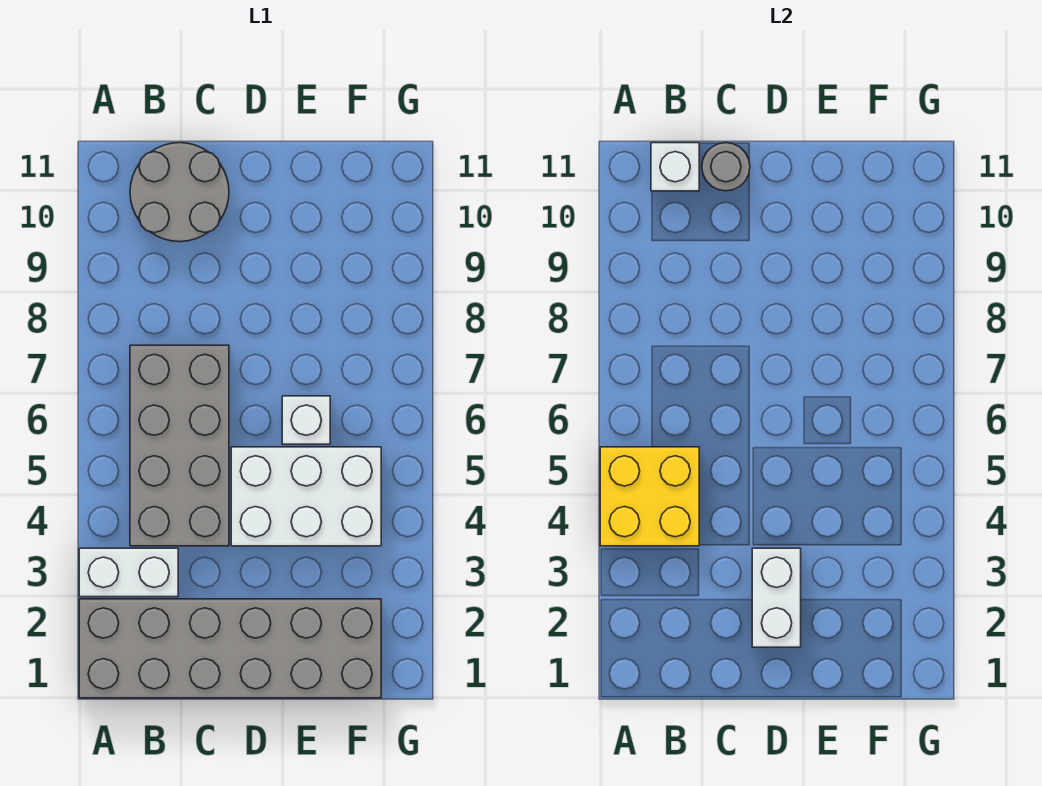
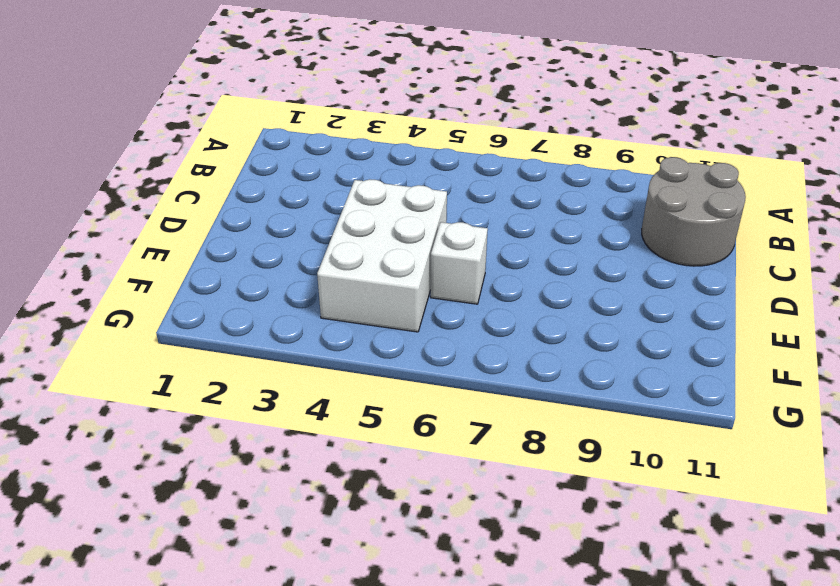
none -> grey brick A1:F2 level 1
none -> white brick A3:B3 level 1

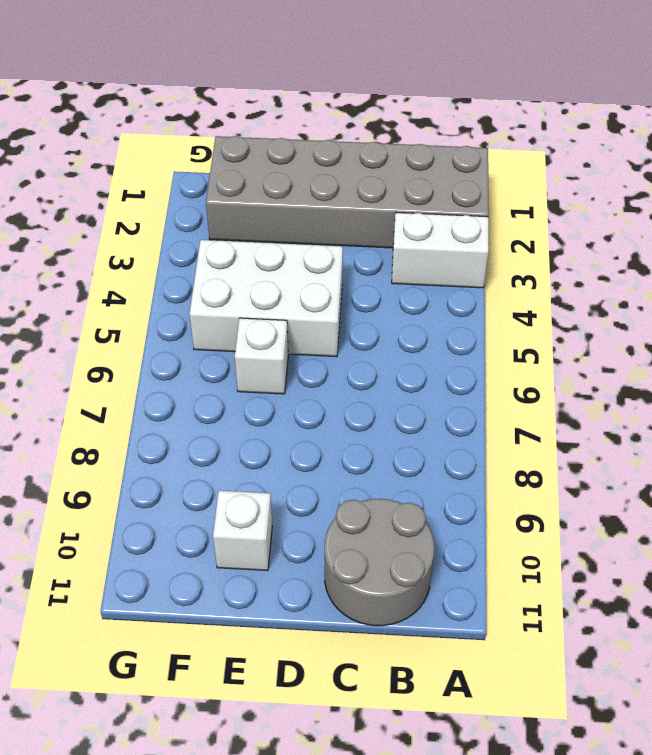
white brick E10 level 1 -> white brick B11 level 2
none -> grey brick B4:C7 level 1
none -> yellow brick A4:B5 level 2

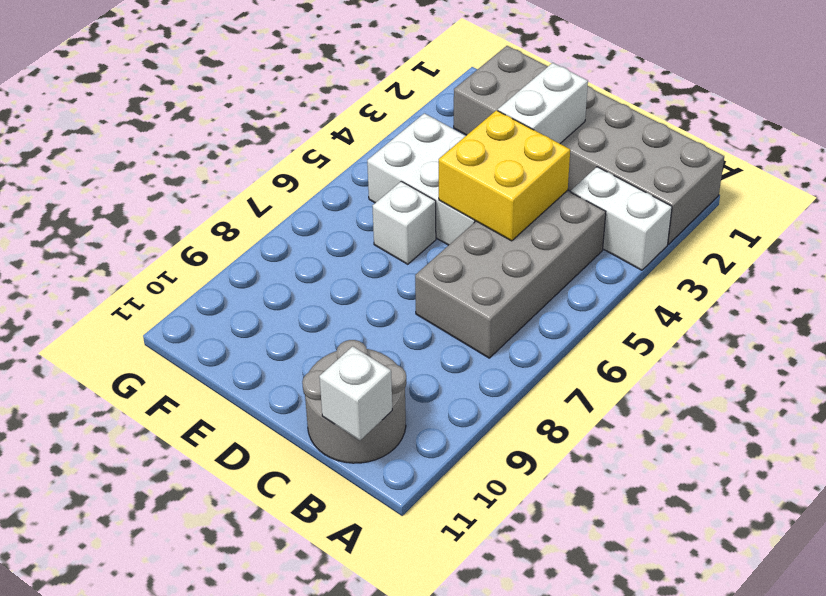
yellow brick C4:D5 level 2 -> yellow brick A4:B5 level 2
none -> grey round brick C11 level 2

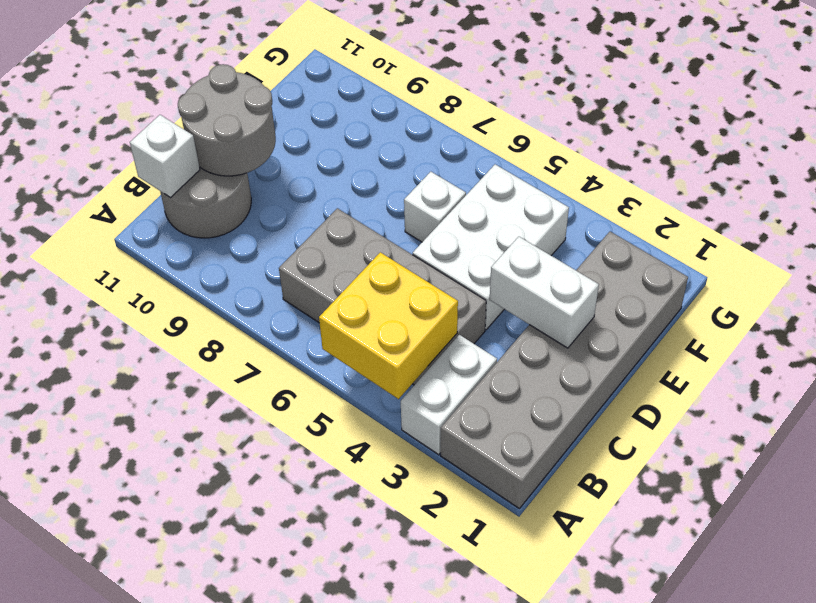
grey round brick C10:D11 level 2 -> grey round brick C11 level 2

